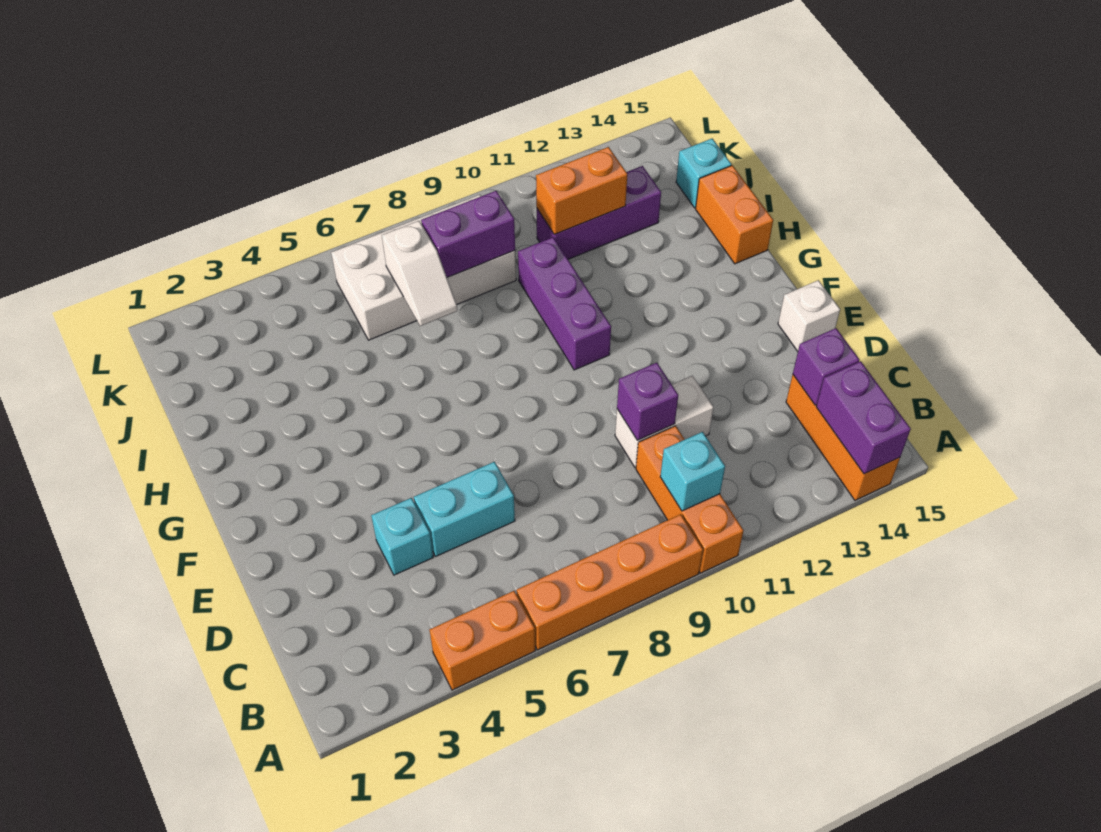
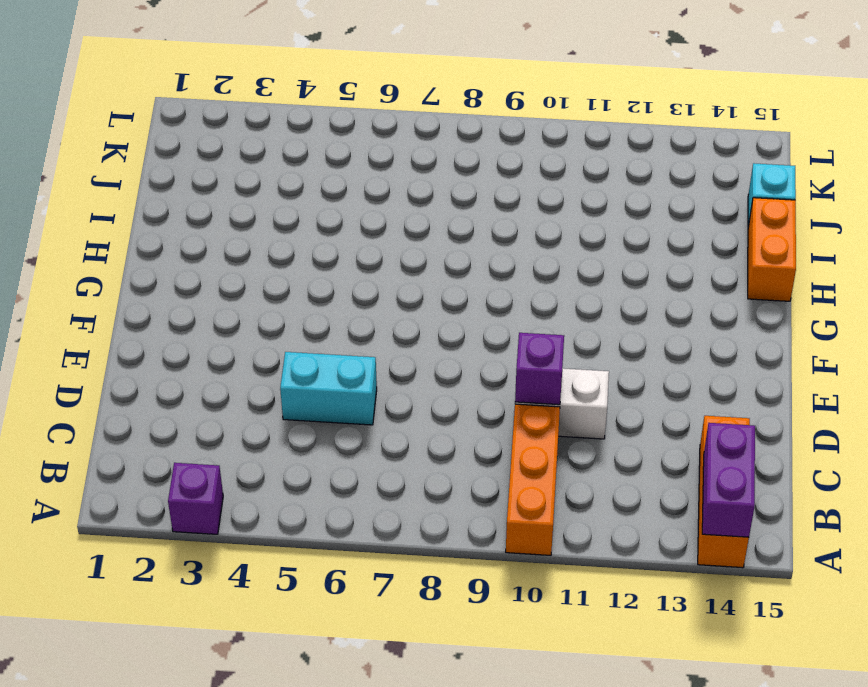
purple brick A3 level 1 -> purple brick C14 level 2
none -> orange brick A4:A5 level 1
none -> orange brick A6:A9 level 1
none -> cyan brick D4 level 1

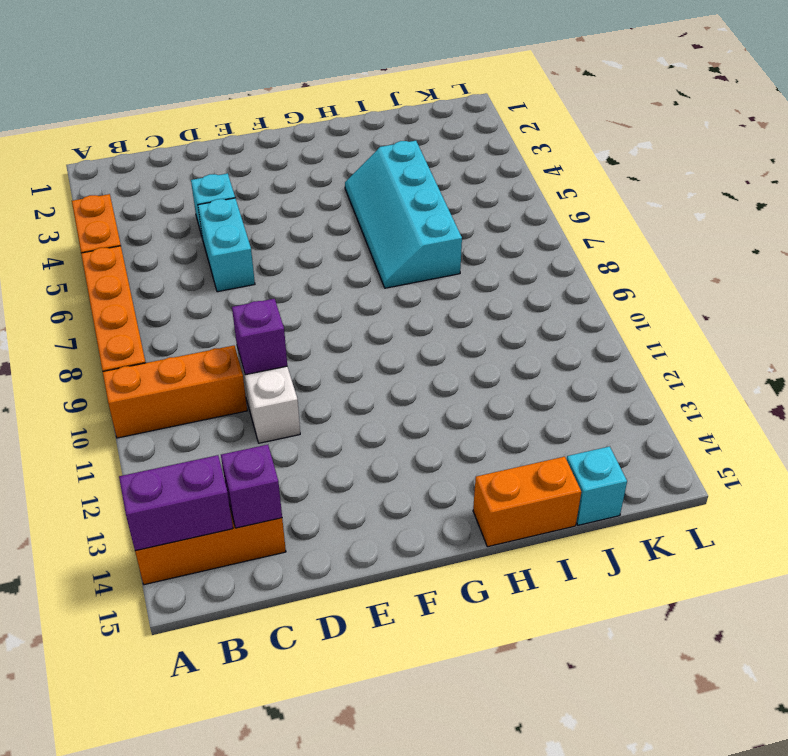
cyan slope H4:I7 level 1 top I -> none
none -> white brick E15 level 1
none -> purple brick G10:I10 level 1
none -> white brick J6:K9 level 1

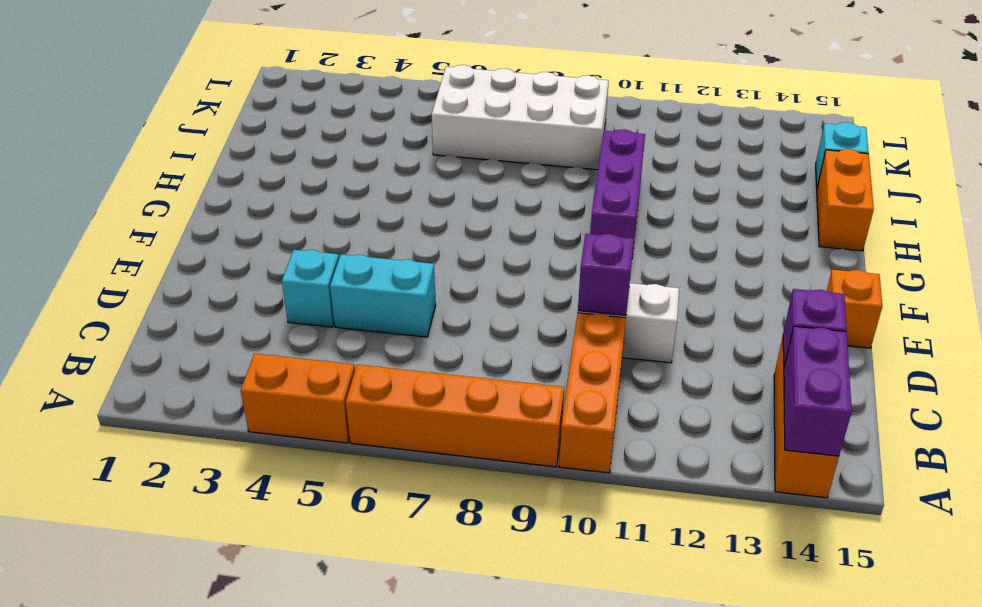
orange brick E15 level 1 -> white brick E15 level 1
none -> purple brick J11:J13 level 1
none -> cyan brick B10 level 2
none -> white slope I7:J7 level 2 top J

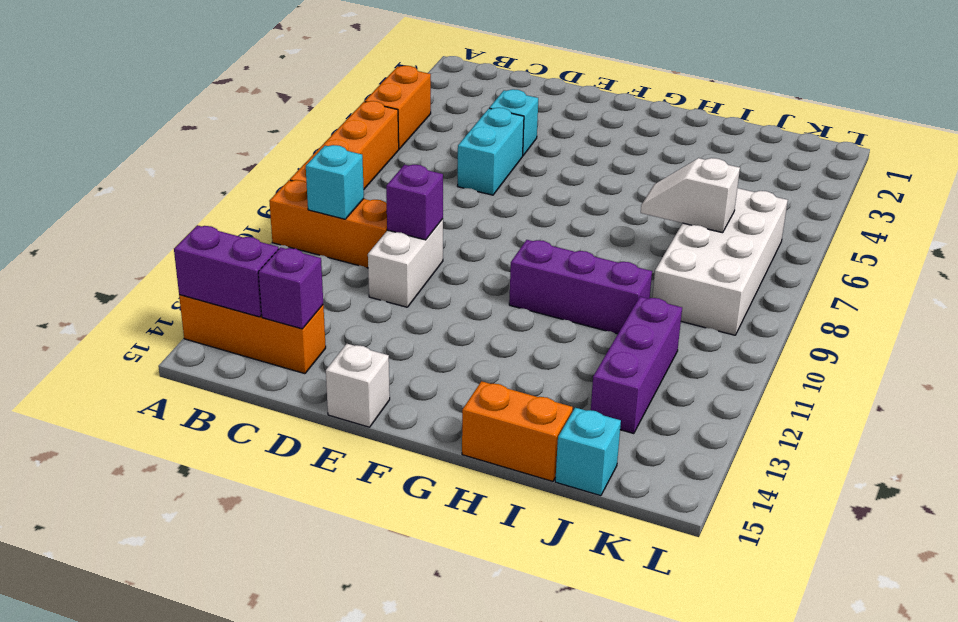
none -> purple brick J8:J9 level 2
none -> orange brick J11:J12 level 2

